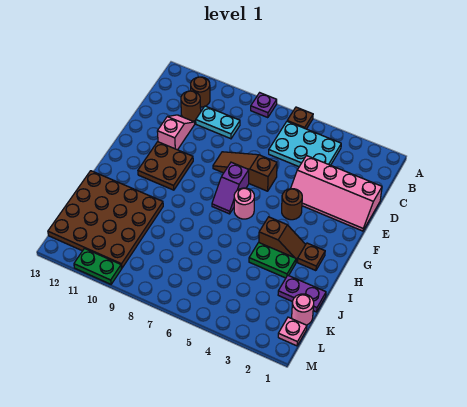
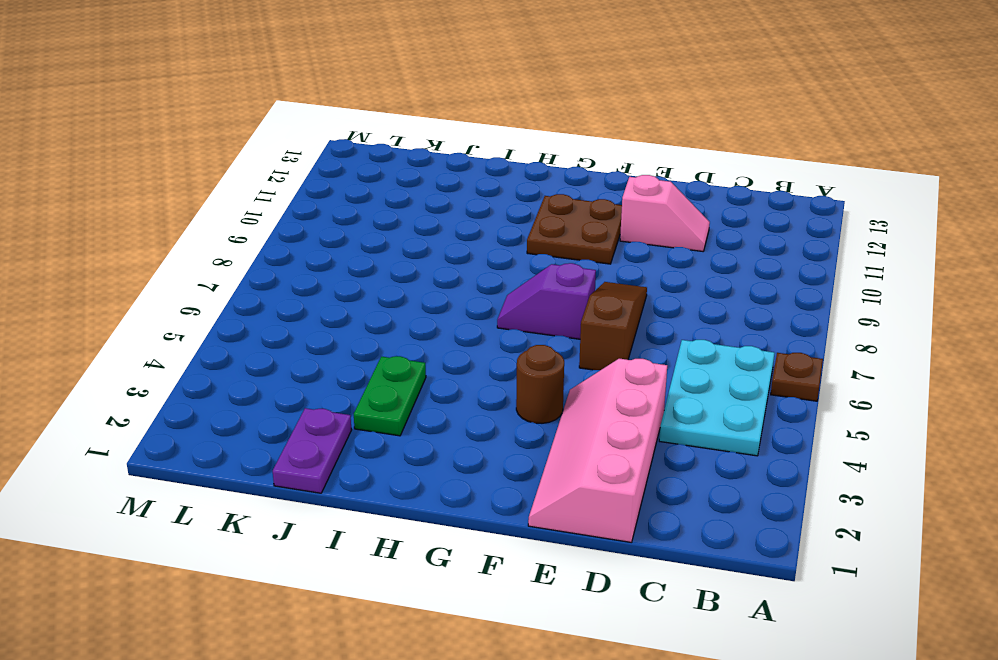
none -> purple plate A8 level 1
none -> brown round brick B11 level 1
none -> cyan plate C9:C10 level 1

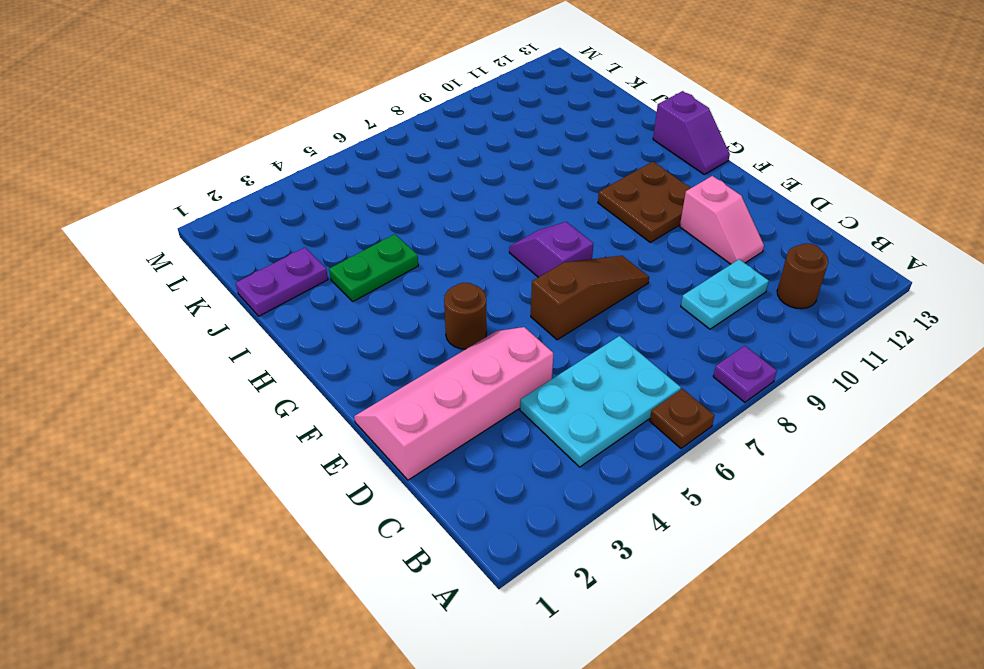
purple slope G13:H13 level 1 top H -> none
none -> brown round brick C11 level 1
none -> pink round brick G6 level 1
none -> brown plate H2 level 1

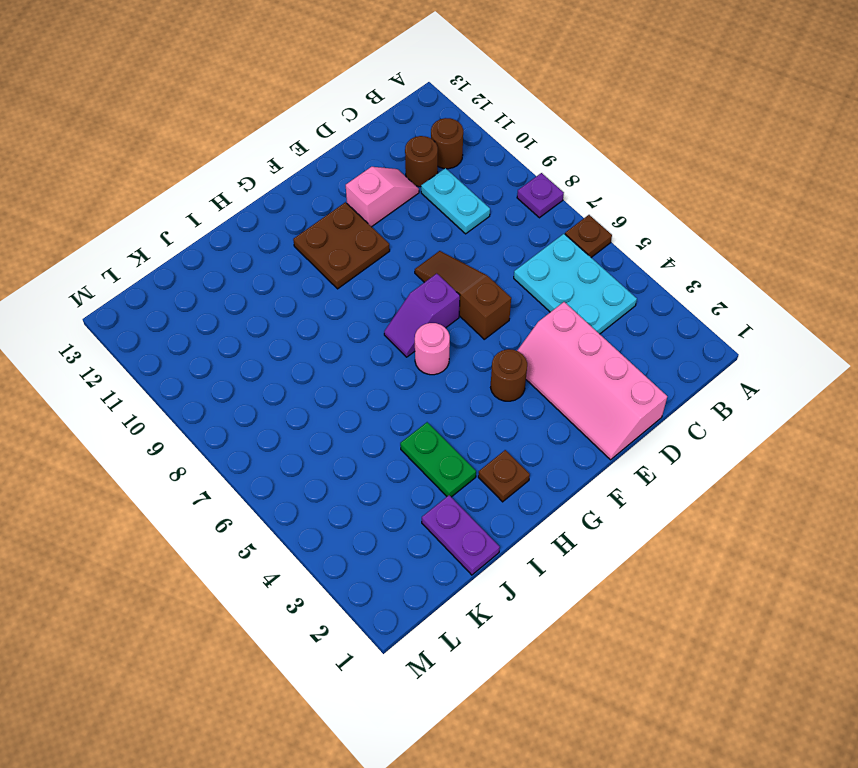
none -> brown slope H3:H4 level 1 top 4
none -> brown plate I10:L13 level 1
none -> pink round brick K1 level 1

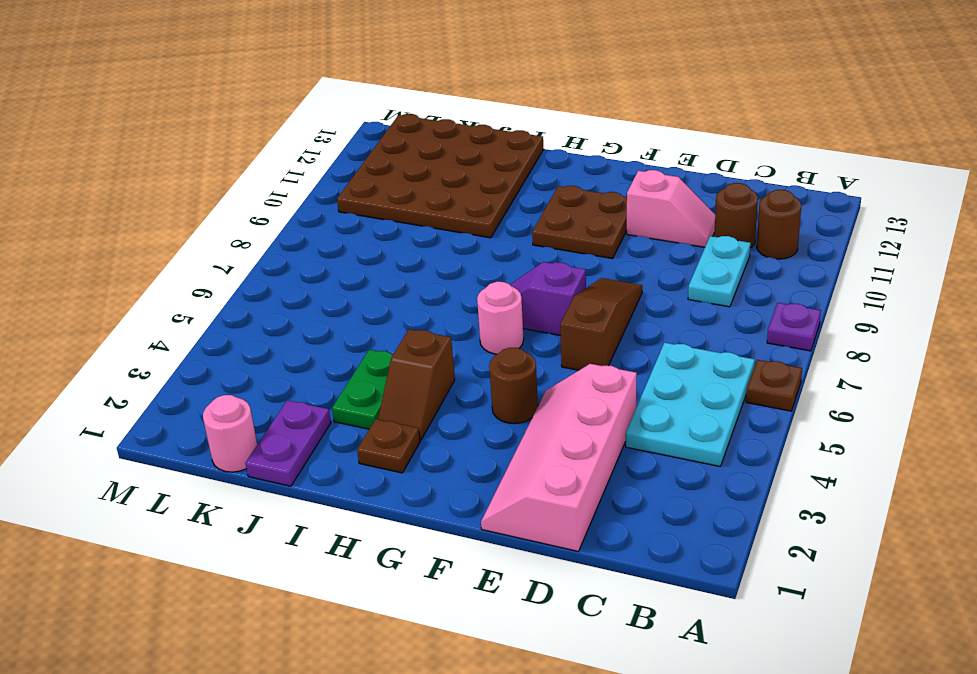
none -> pink plate L1 level 1
none -> green plate M10:M11 level 1

